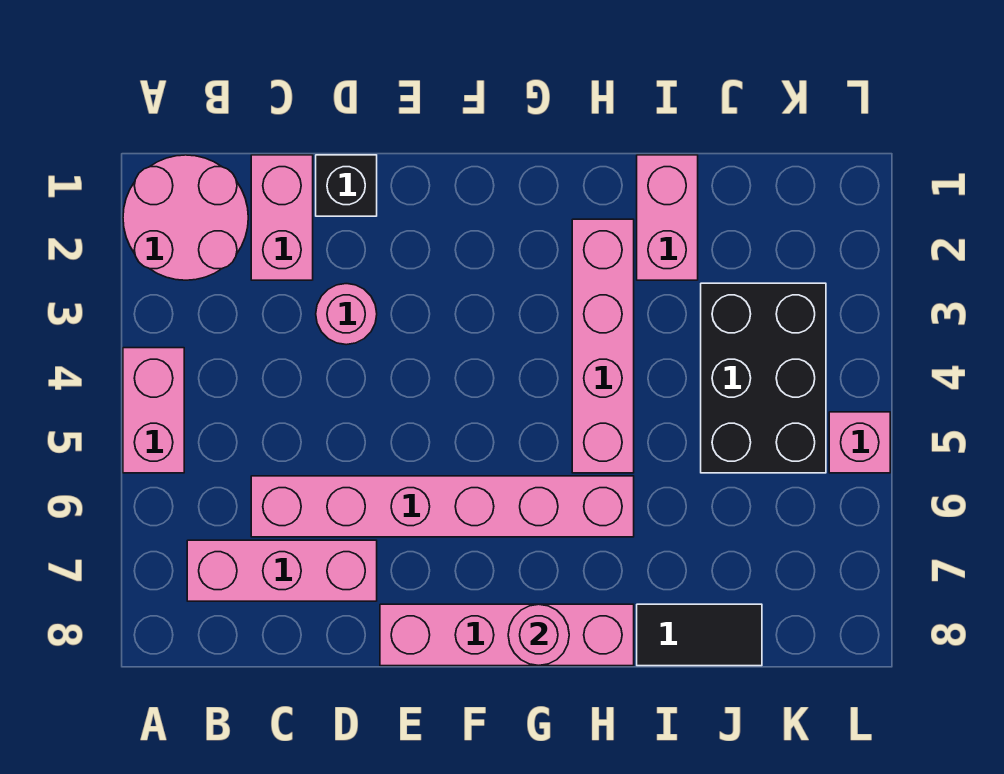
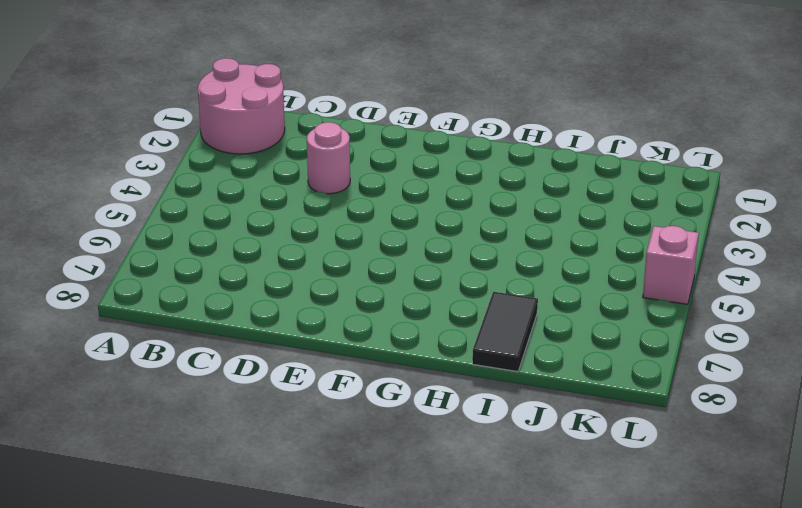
black tile I7:I8 level 1 -> black tile I8:J8 level 1
none -> pink brick A4:A5 level 1
none -> pink brick B7:D7 level 1
none -> pink brick C1:C2 level 1

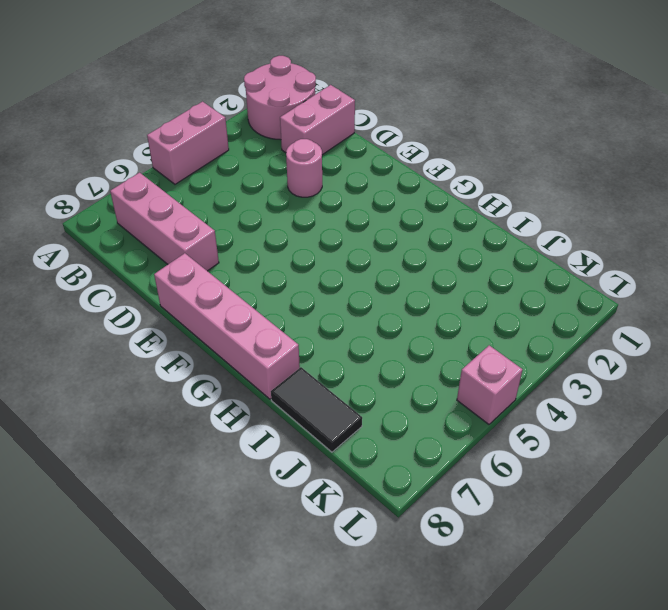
none -> pink brick C6:H6 level 1
none -> black brick D1 level 1
none -> pink brick H2:H5 level 1

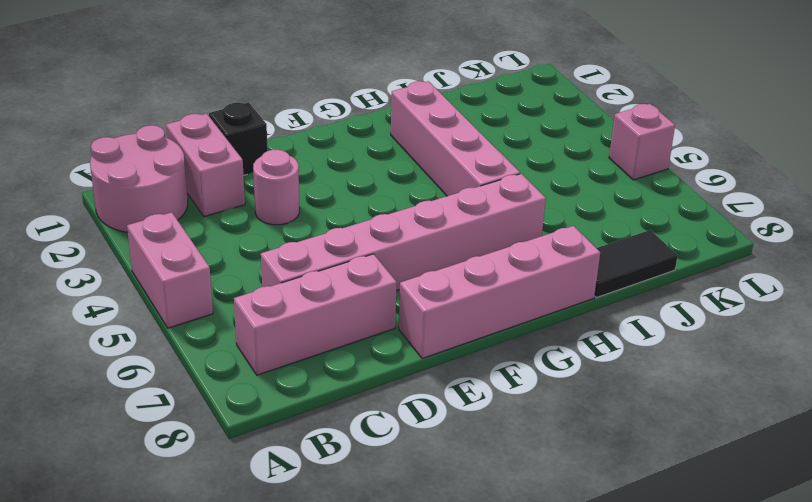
none -> pink brick I1:I2 level 1
none -> black brick J3:K5 level 1
none -> pink round brick G8 level 2

